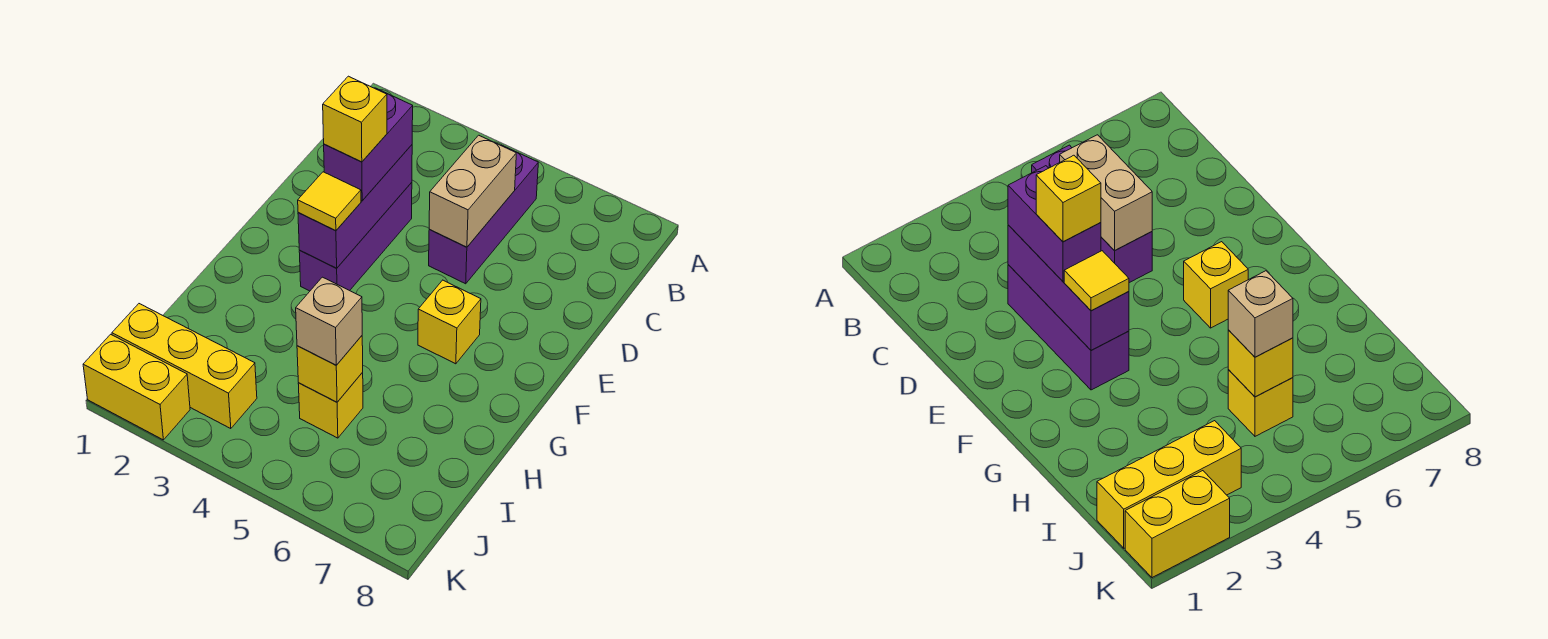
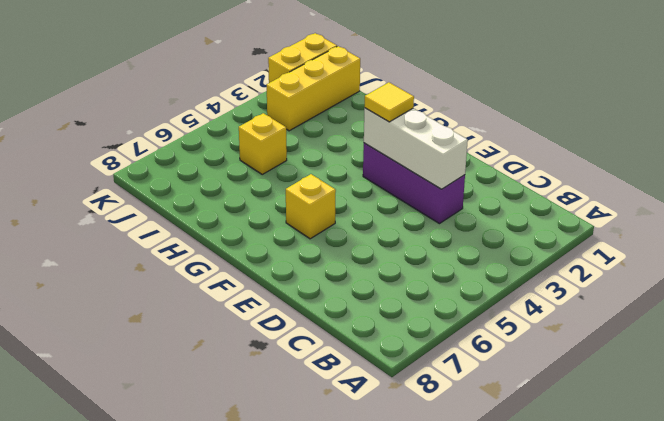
white brick D3:F3 level 2 -> purple brick D3:F3 level 2
none -> purple brick B5:D5 level 1
none -> tan brick C5:D5 level 2
none -> yellow brick I5 level 2

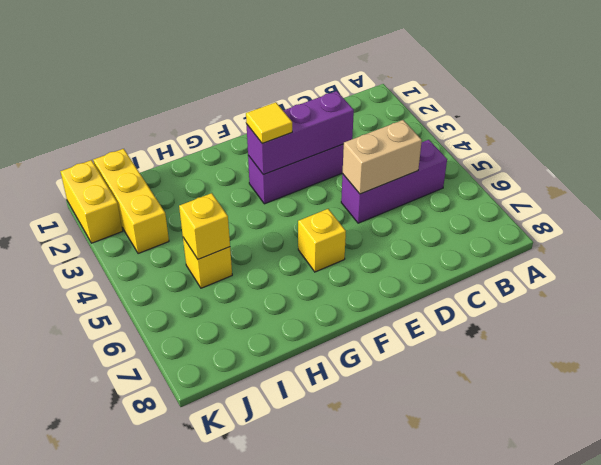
none -> purple brick D3:E3 level 3
none -> tan brick I5 level 3
none -> yellow brick E3 level 4

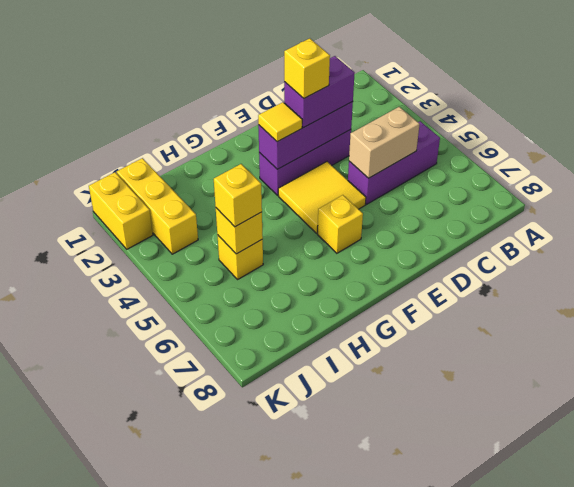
yellow tile E4:F5 level 1 -> none
yellow brick I5 level 3 -> tan brick I5 level 3

